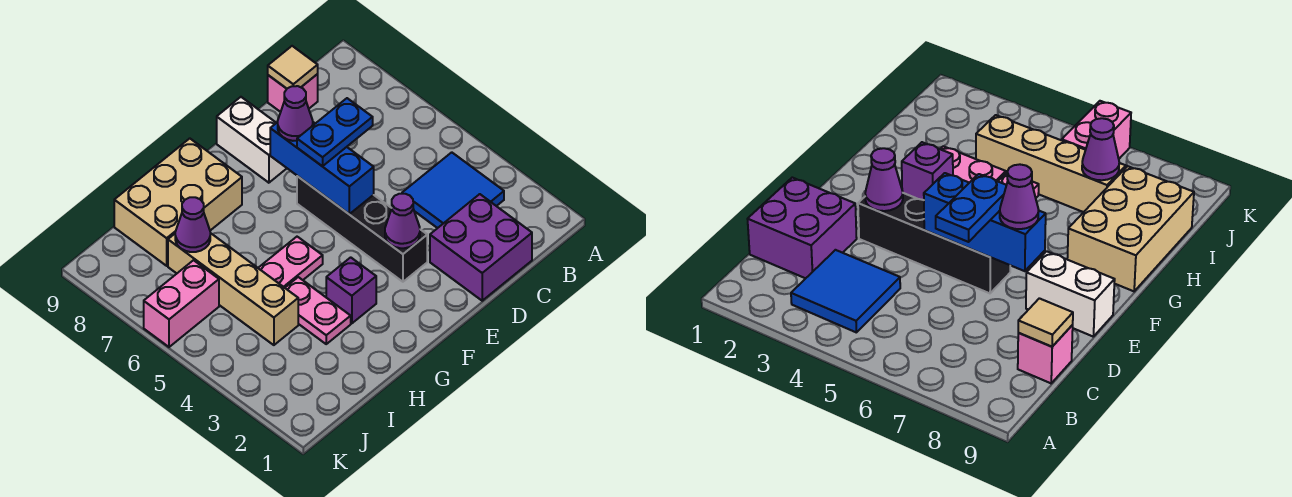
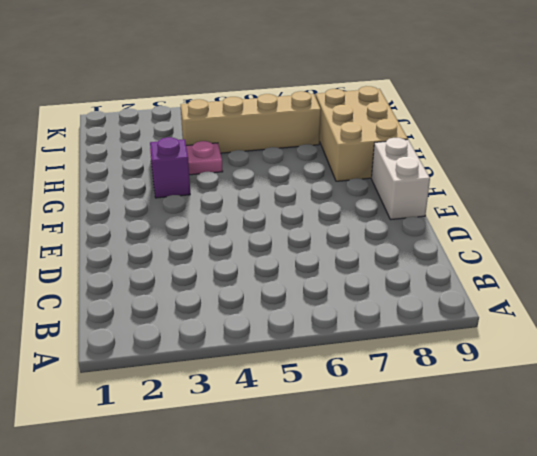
white brick E9:F9 level 1 -> white brick E8:E9 level 1
none -> blue tile B3:C4 level 1
none -> purple brick C1:D2 level 1
none -> pink brick C9 level 1

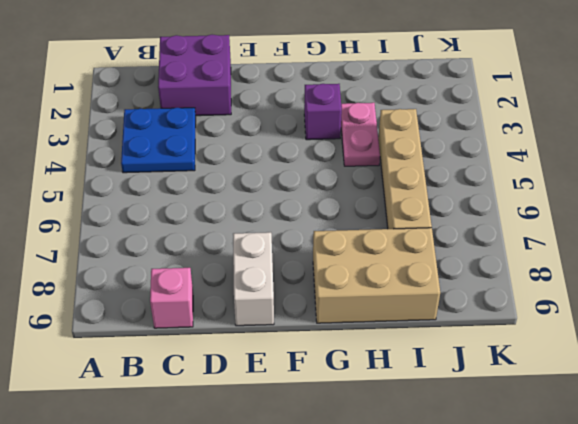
blue plate B3:C4 level 1 -> blue tile B3:C4 level 1
none -> black brick E3:E6 level 1
none -> pink plate G5:H5 level 1
none -> pink brick J6:K6 level 1

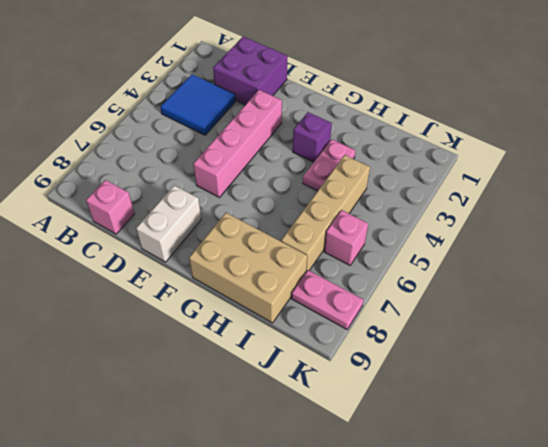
pink brick E3:E6 level 1 -> black brick E3:E6 level 1
pink brick J6 level 1 -> pink brick J6:K6 level 1
pink plate J8:K8 level 1 -> pink plate G5:H5 level 1
none -> tan tile C9 level 2
none -> purple cone E3 level 2
none -> blue brick E5:E7 level 2

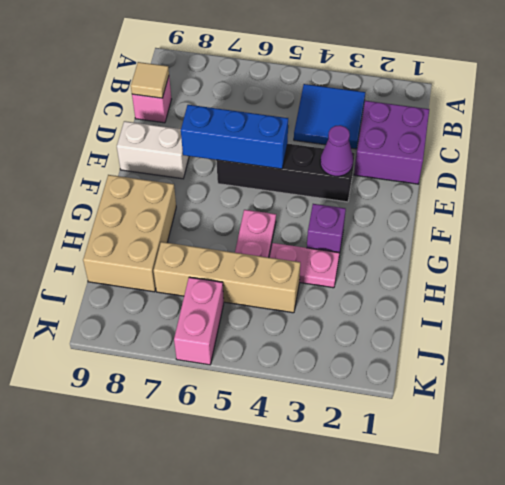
none -> purple cone I7 level 2
none -> blue plate D6:E6 level 3
none -> purple cone E7 level 3

